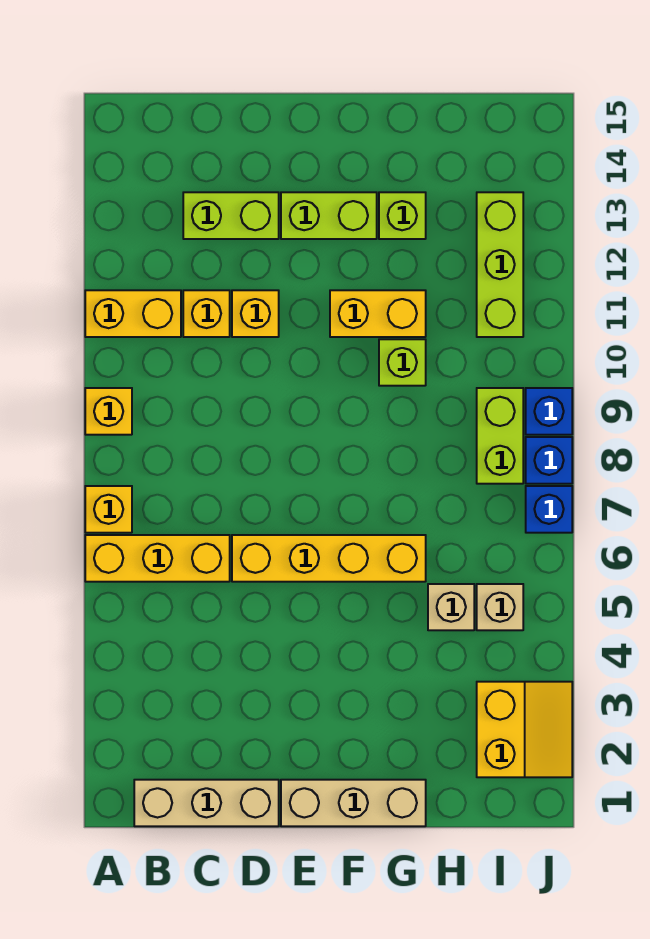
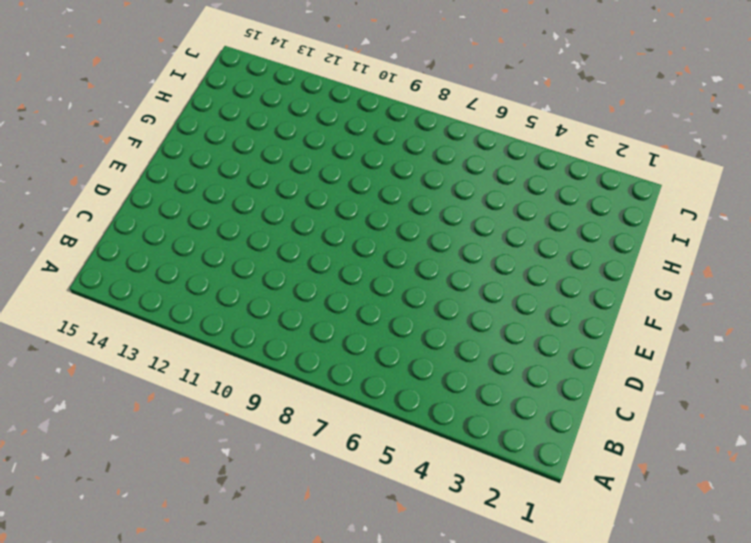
none -> yellow brick A6:C6 level 1
none -> yellow brick A7 level 1
none -> yellow brick A9 level 1

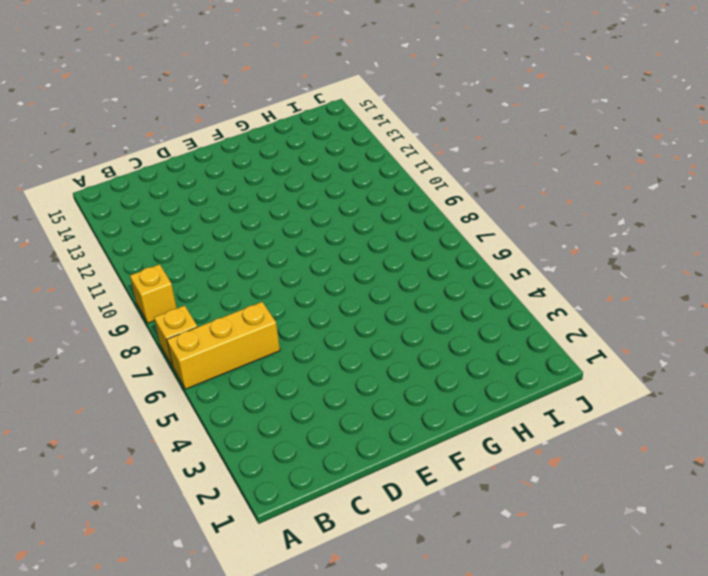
none -> yellow brick A11:B11 level 1
none -> tan brick B1:D1 level 1
none -> yellow brick C11 level 1

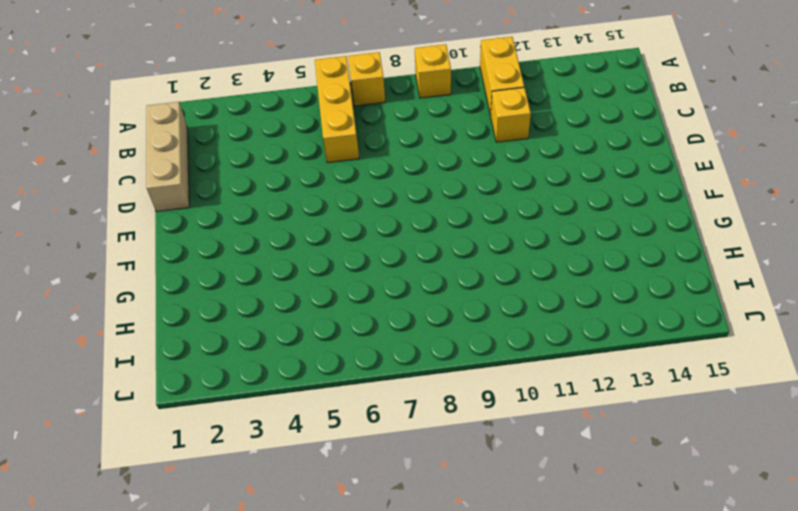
none -> lime brick C13:D13 level 1
none -> yellow brick D6:G6 level 1
none -> yellow brick D11 level 1

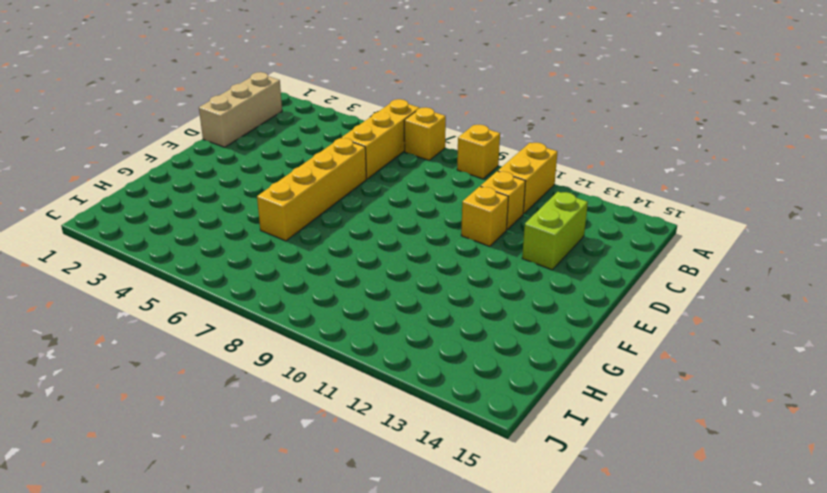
none -> tan brick E1:G1 level 1
none -> lime brick E13:F13 level 1
none -> yellow brick F11:G11 level 1

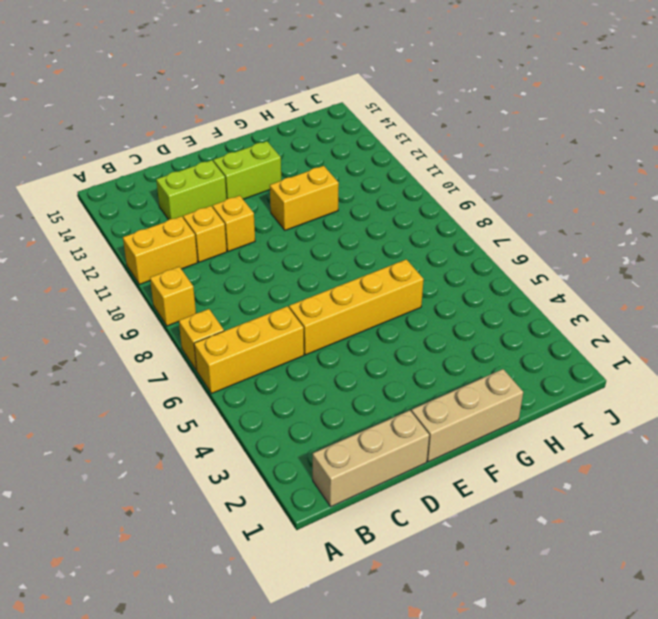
none -> lime brick G10 level 1
none -> lime brick G13 level 1
none -> tan brick H5 level 1

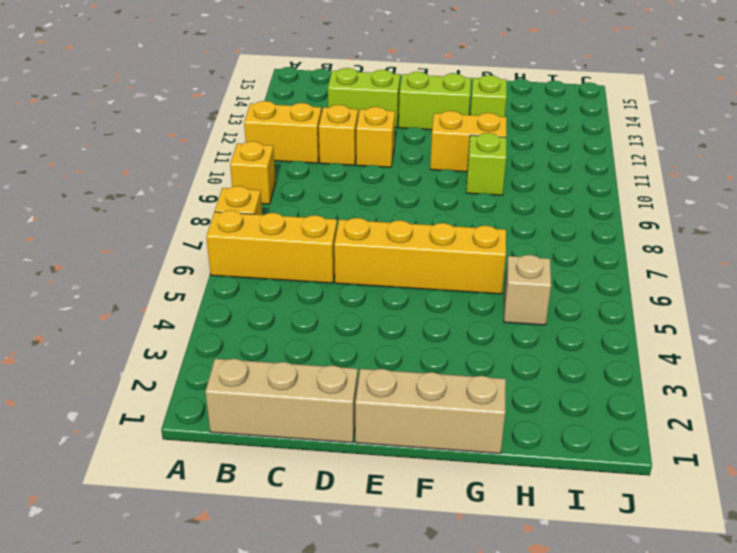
none -> yellow slope I2:J3 level 1 top I
none -> tan brick I5 level 1
none -> lime brick I8:I9 level 1

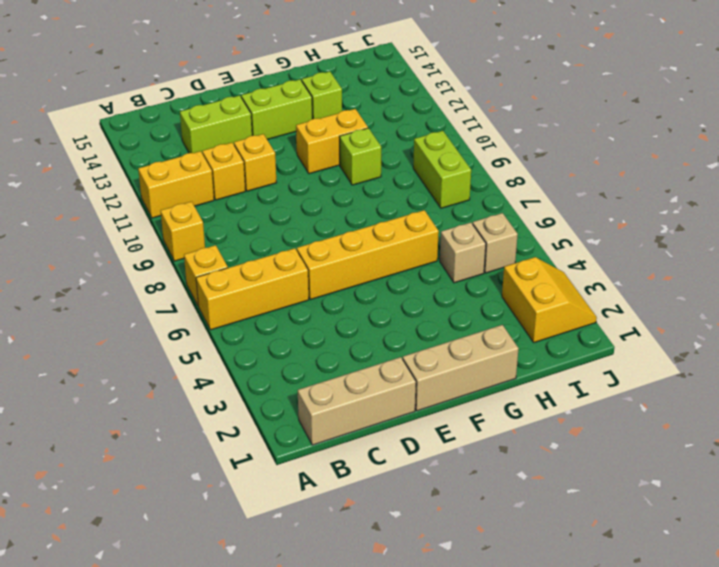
none -> lime brick I11:I13 level 1
none -> blue brick J7 level 1
none -> blue brick J8 level 1

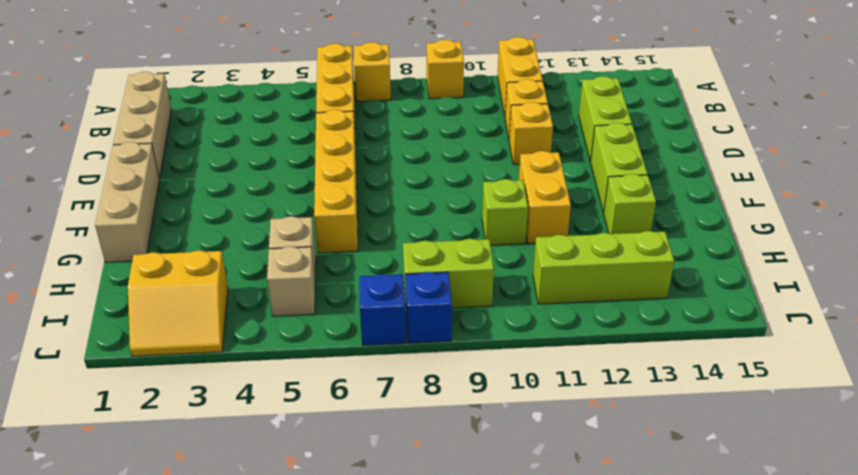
none -> blue brick J9 level 1

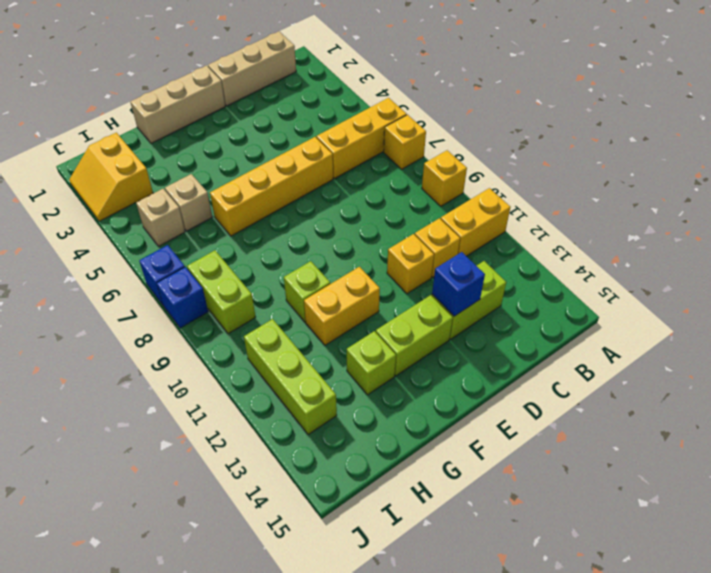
blue brick D13 level 2 -> blue brick J9 level 1

